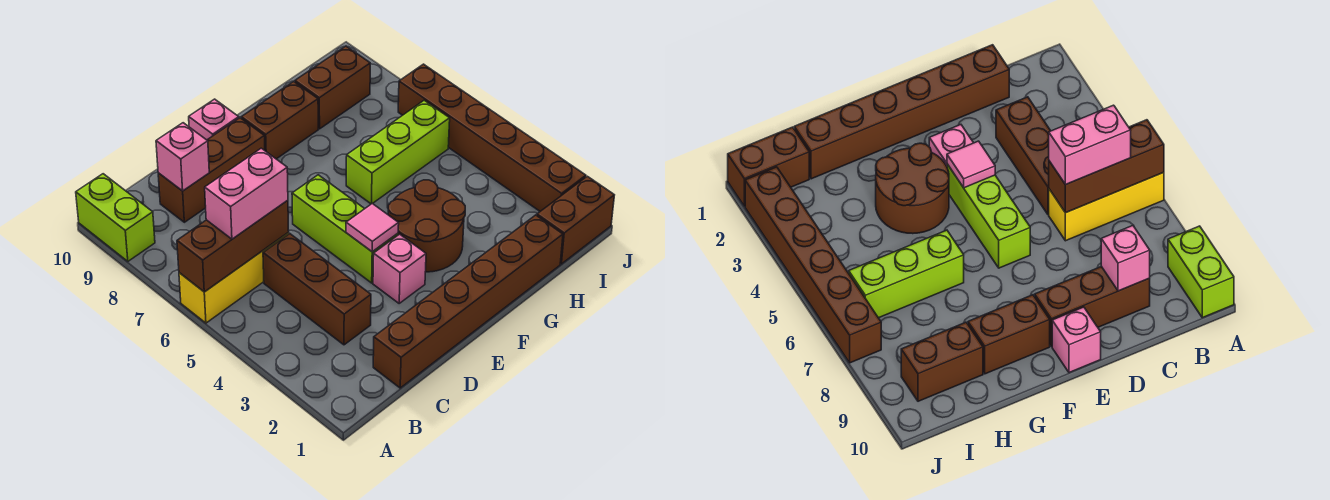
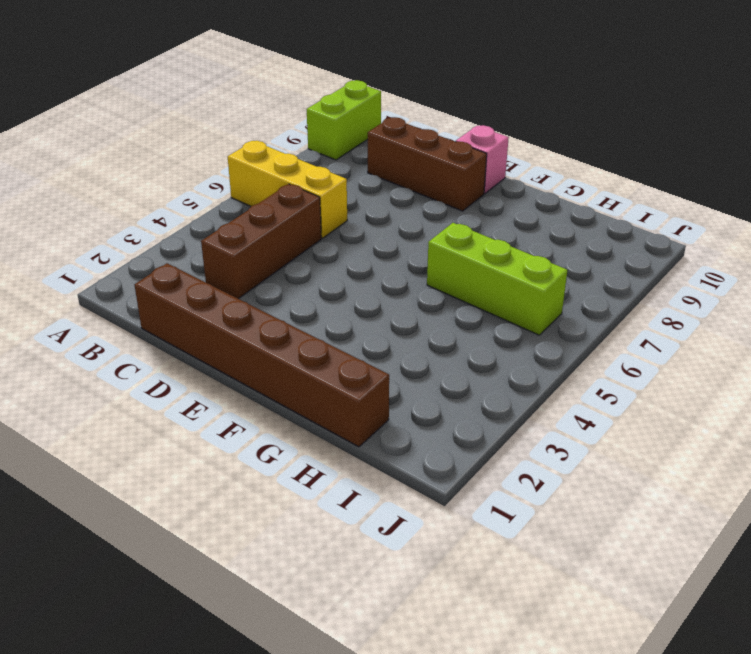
none -> pink brick E3 level 1
none -> lime brick E4:E6 level 1
none -> brown round brick F3:G4 level 1

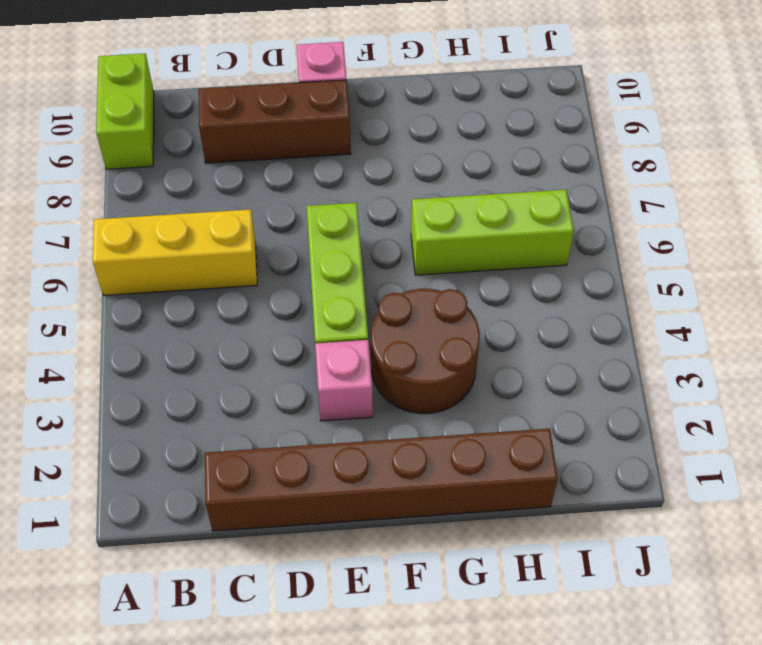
none -> brown brick C3:C5 level 1
none -> brown brick F9:G9 level 1
none -> brown brick H9:I9 level 1

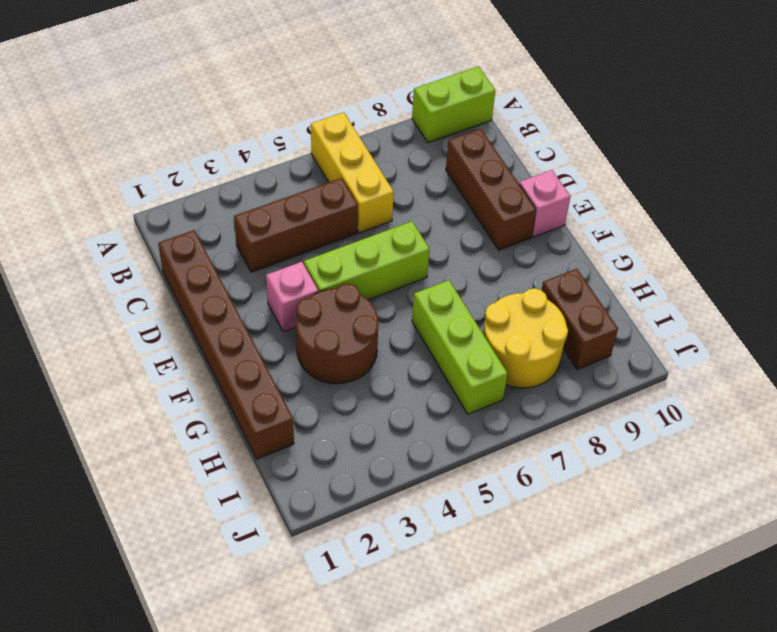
yellow round brick H7:I8 level 1 -> none
none -> brown brick F9:G9 level 1
none -> brown brick I1:J1 level 1
none -> brown brick J2:J7 level 1

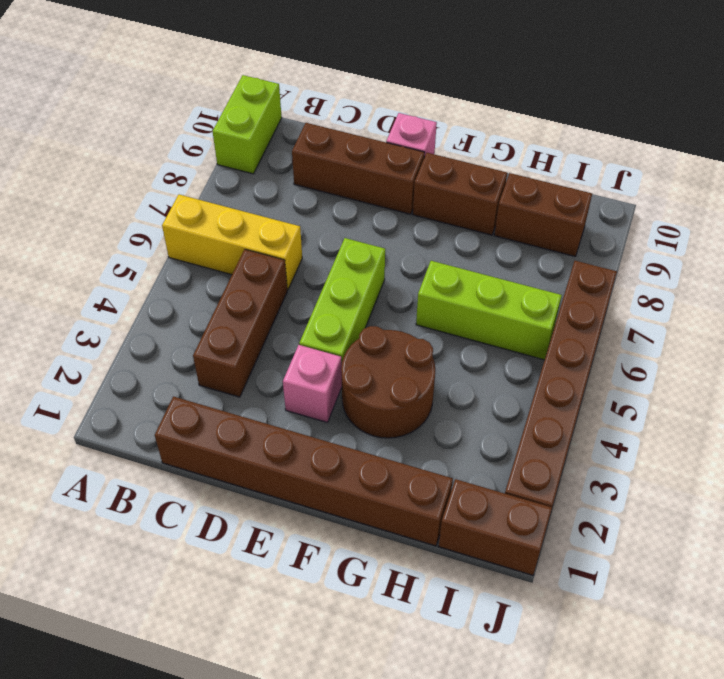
none -> brown brick A6:C6 level 2
none -> pink brick C9 level 2
none -> pink tile E4 level 2

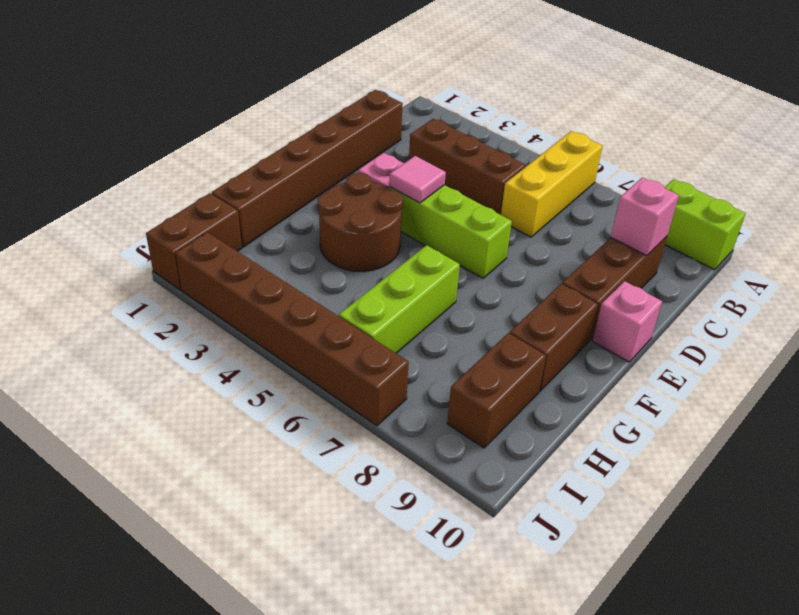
none -> brown brick A6:C6 level 2
none -> pink brick B6:C6 level 3

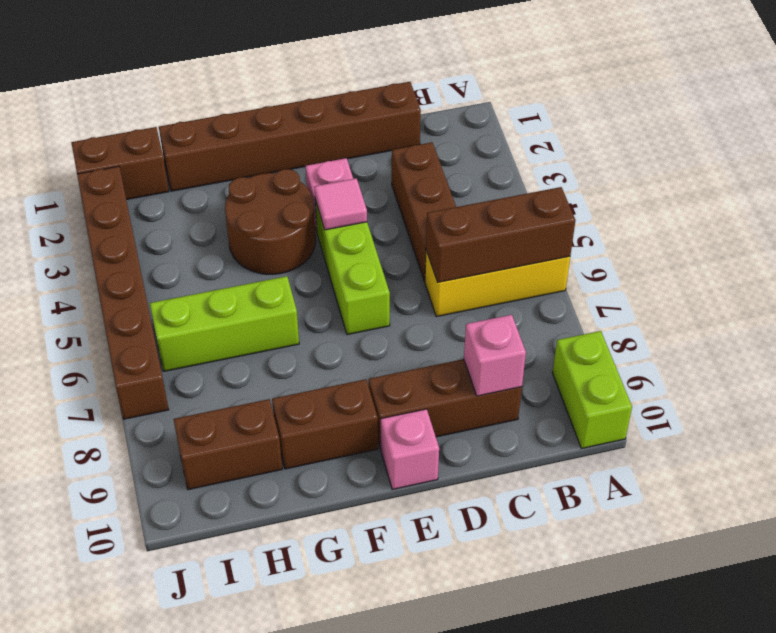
none -> pink brick B6:C6 level 3

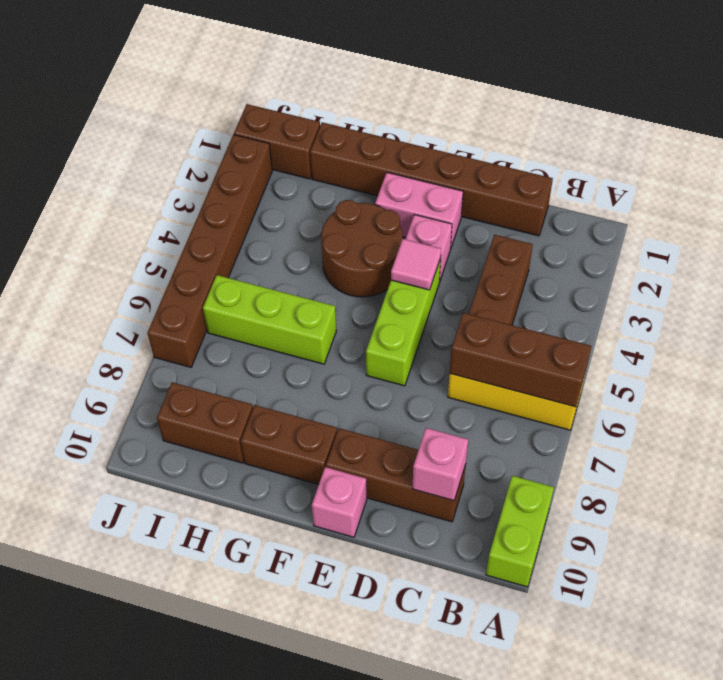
pink brick E2:F2 level 1 -> pink brick B6:C6 level 3

